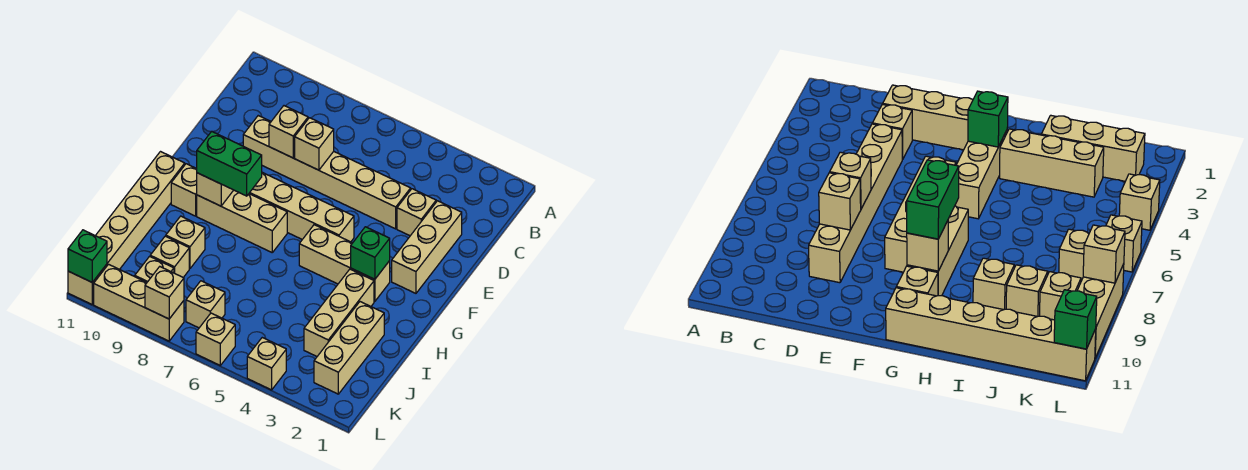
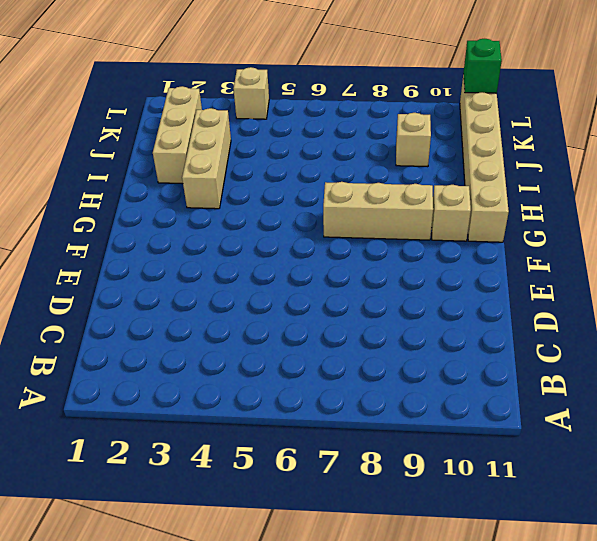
none -> tan brick D2:F2 level 1
none -> tan brick D3 level 1
none -> tan brick D4:D9 level 1

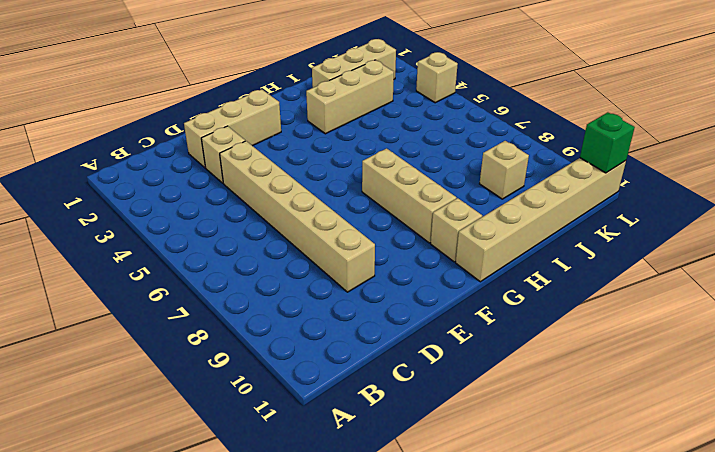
none -> tan brick F5:F8 level 1
none -> tan brick G3:G5 level 1
none -> tan brick I9 level 1

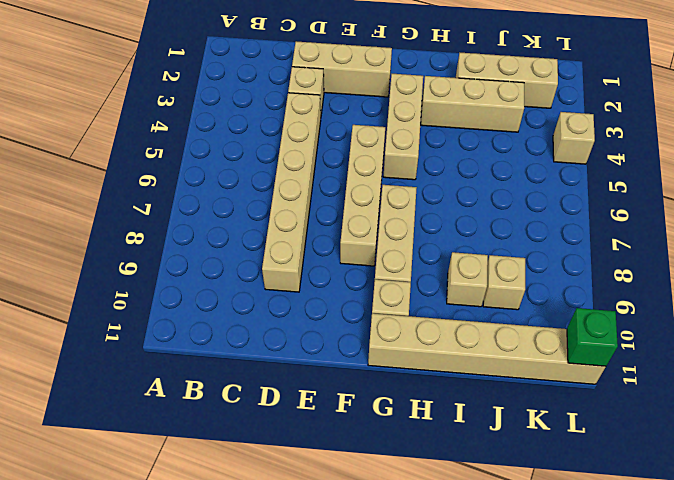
none -> tan brick K7 level 1
none -> tan brick K9 level 1
none -> tan brick L6 level 1

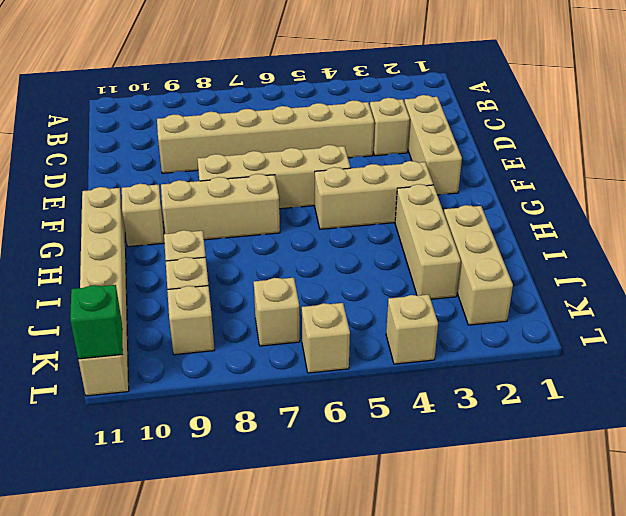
none -> tan brick L8:L10 level 1
none -> tan brick D7 level 2
none -> tan brick D8 level 2

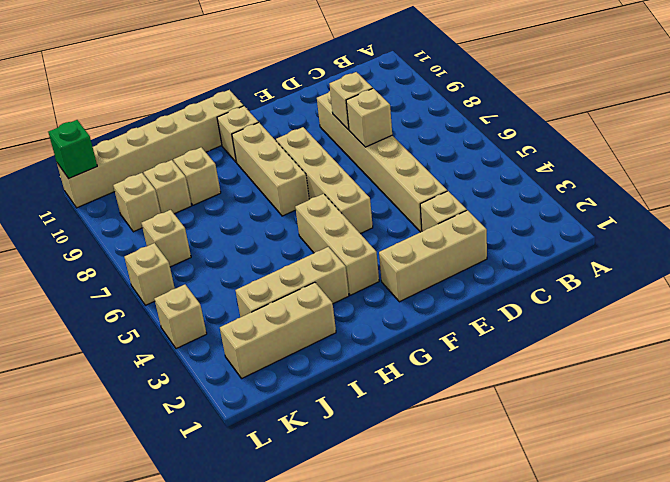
none -> tan brick L8:L10 level 1
none -> green brick G3 level 2
none -> tan brick G9 level 2

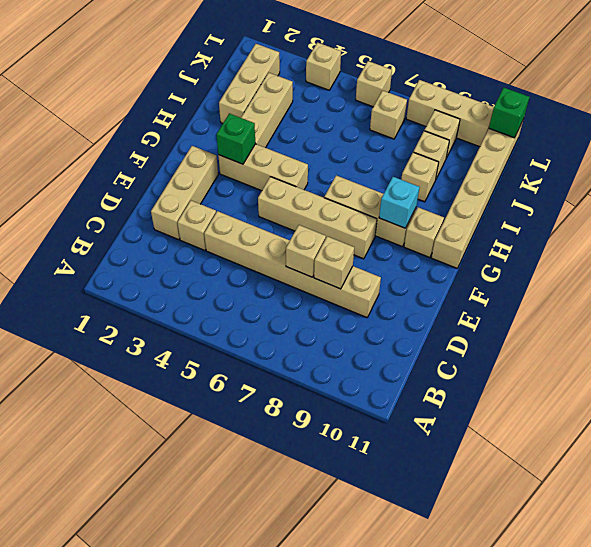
cyan brick G9 level 2 -> tan brick G9 level 2
none -> tan brick L8 level 2
none -> green brick G8:G9 level 3

